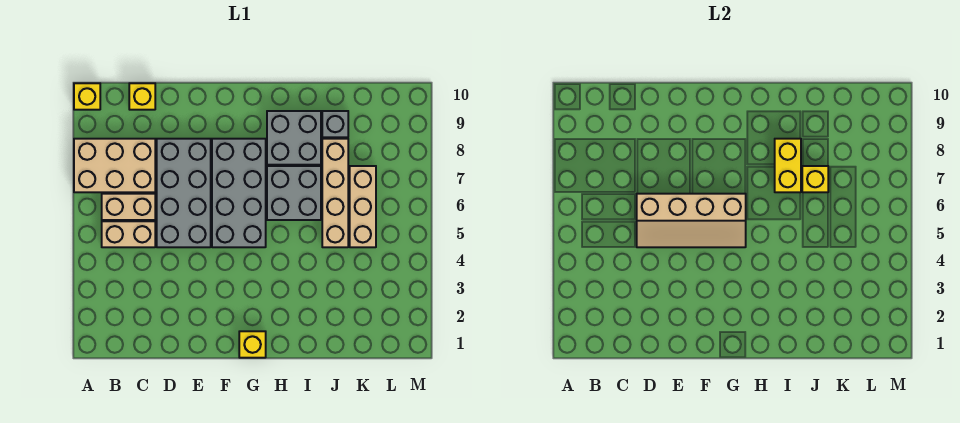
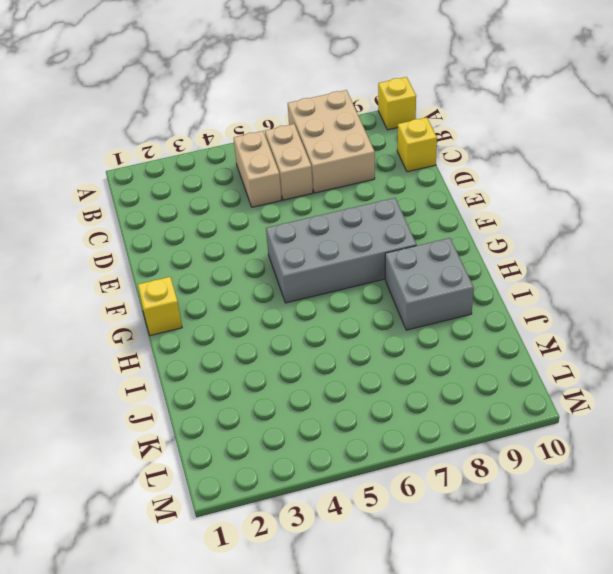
none -> grey brick D5:E8 level 1
none -> grey brick H6:I7 level 1
none -> tan brick J5:J8 level 1

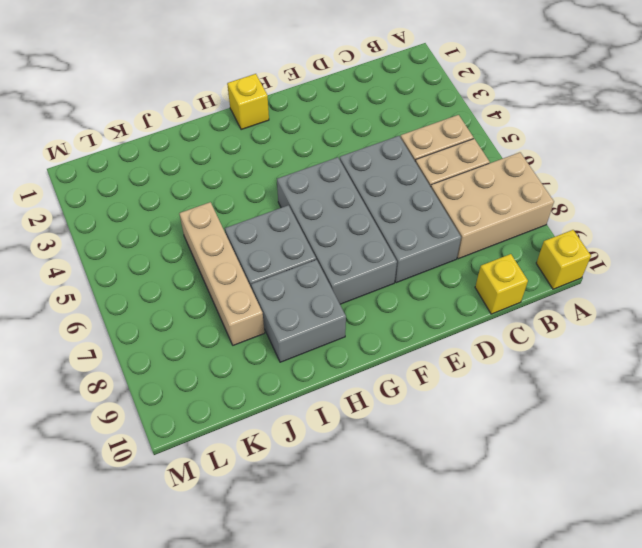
none -> grey brick J9 level 1
none -> tan brick K5:K7 level 1
none -> tan slope D5:G6 level 2 top 6

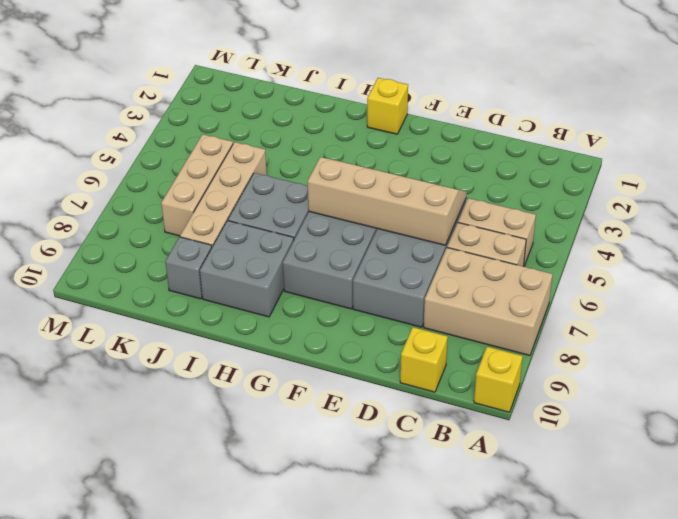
none -> yellow brick I7:I8 level 2
none -> yellow brick J7 level 2

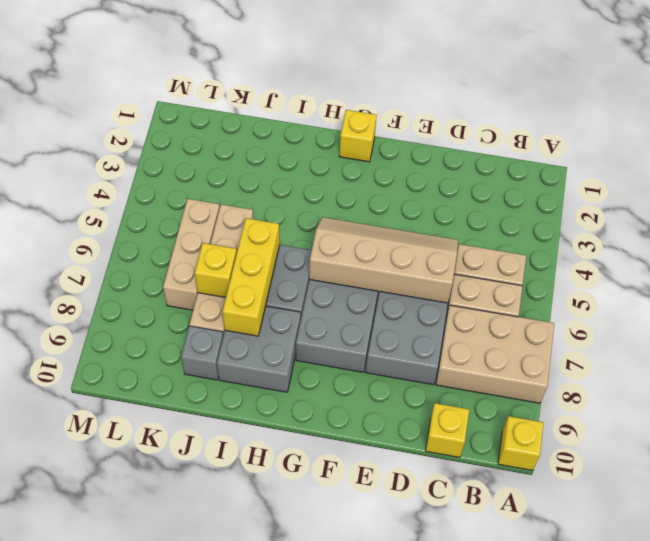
yellow brick I6:I8 level 2 -> yellow brick I7:I8 level 2

